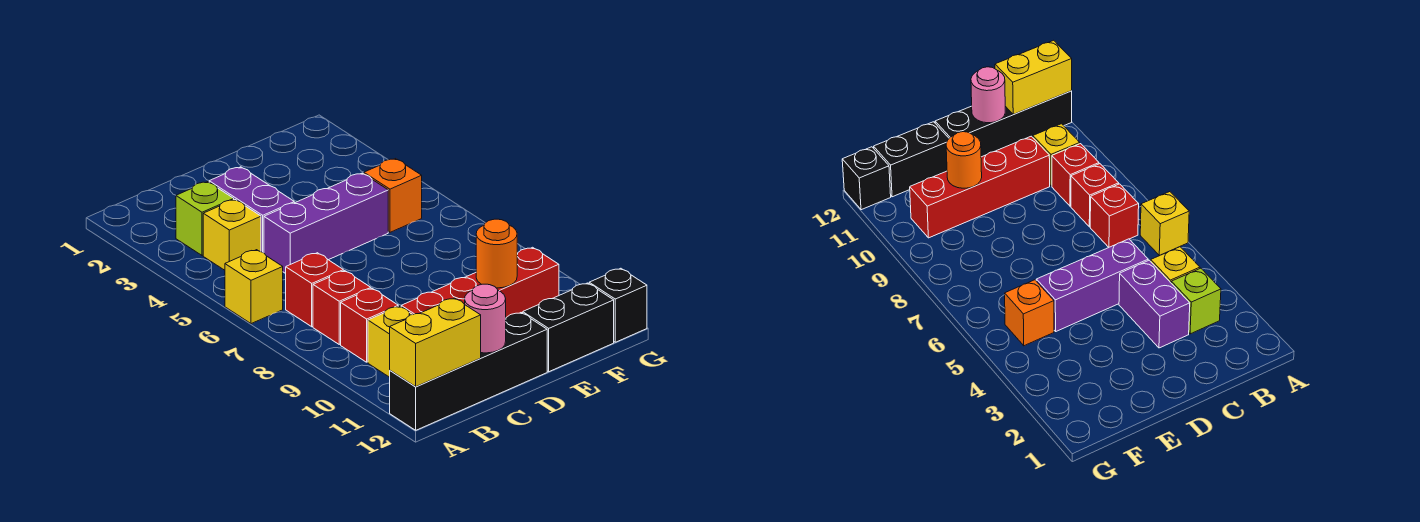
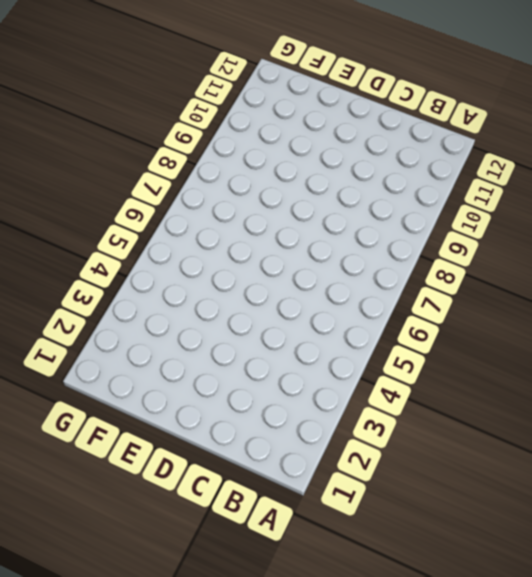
none -> yellow brick A6 level 1
none -> black brick A12:D12 level 1
none -> lime brick B3 level 1

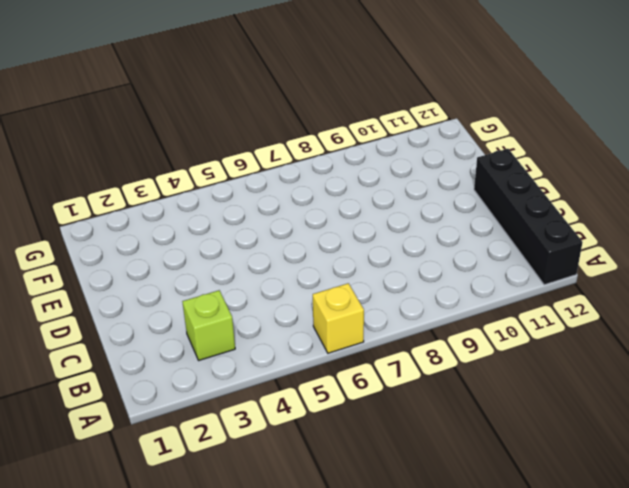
none -> yellow brick B4 level 1
none -> red brick B7 level 1
none -> red brick B8 level 1

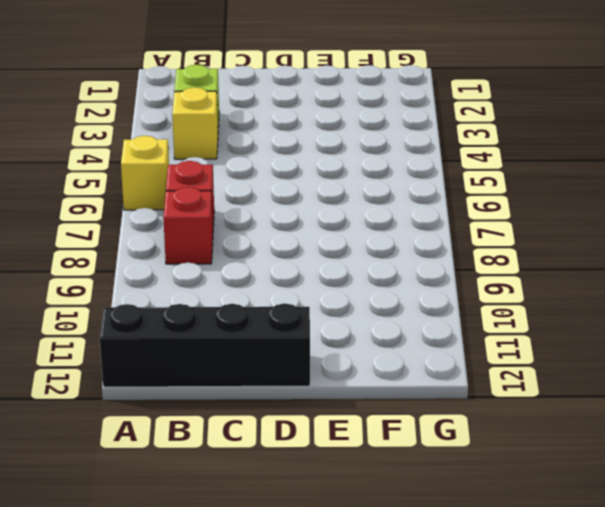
none -> red brick B9 level 1
none -> yellow brick B10 level 1
none -> purple brick C3:C4 level 1

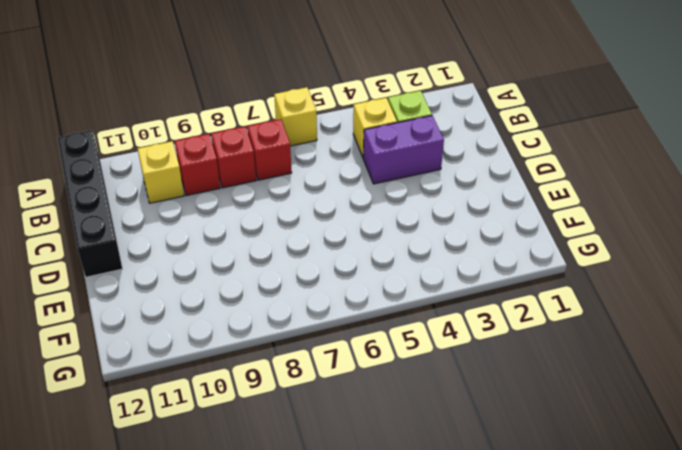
none -> purple brick C5:E5 level 1
none -> red brick C10:F10 level 1
none -> black brick E12:F12 level 1

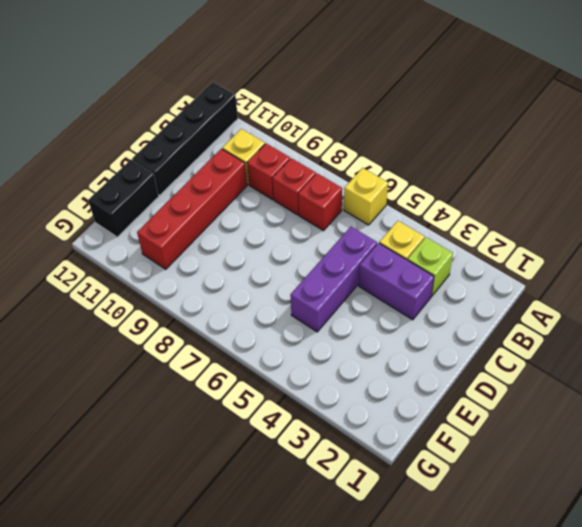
none -> orange brick F5 level 1
none -> black brick G12 level 1
none -> yellow brick A12:B12 level 2

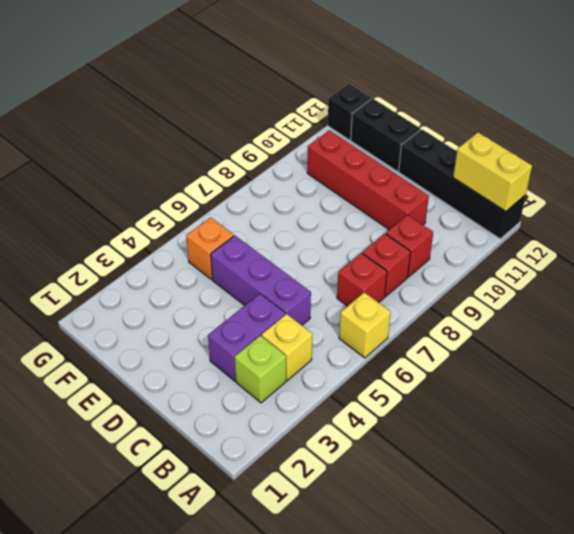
none -> yellow brick B10 level 1
none -> pink round brick C12 level 2
none -> orange round brick E10 level 2

